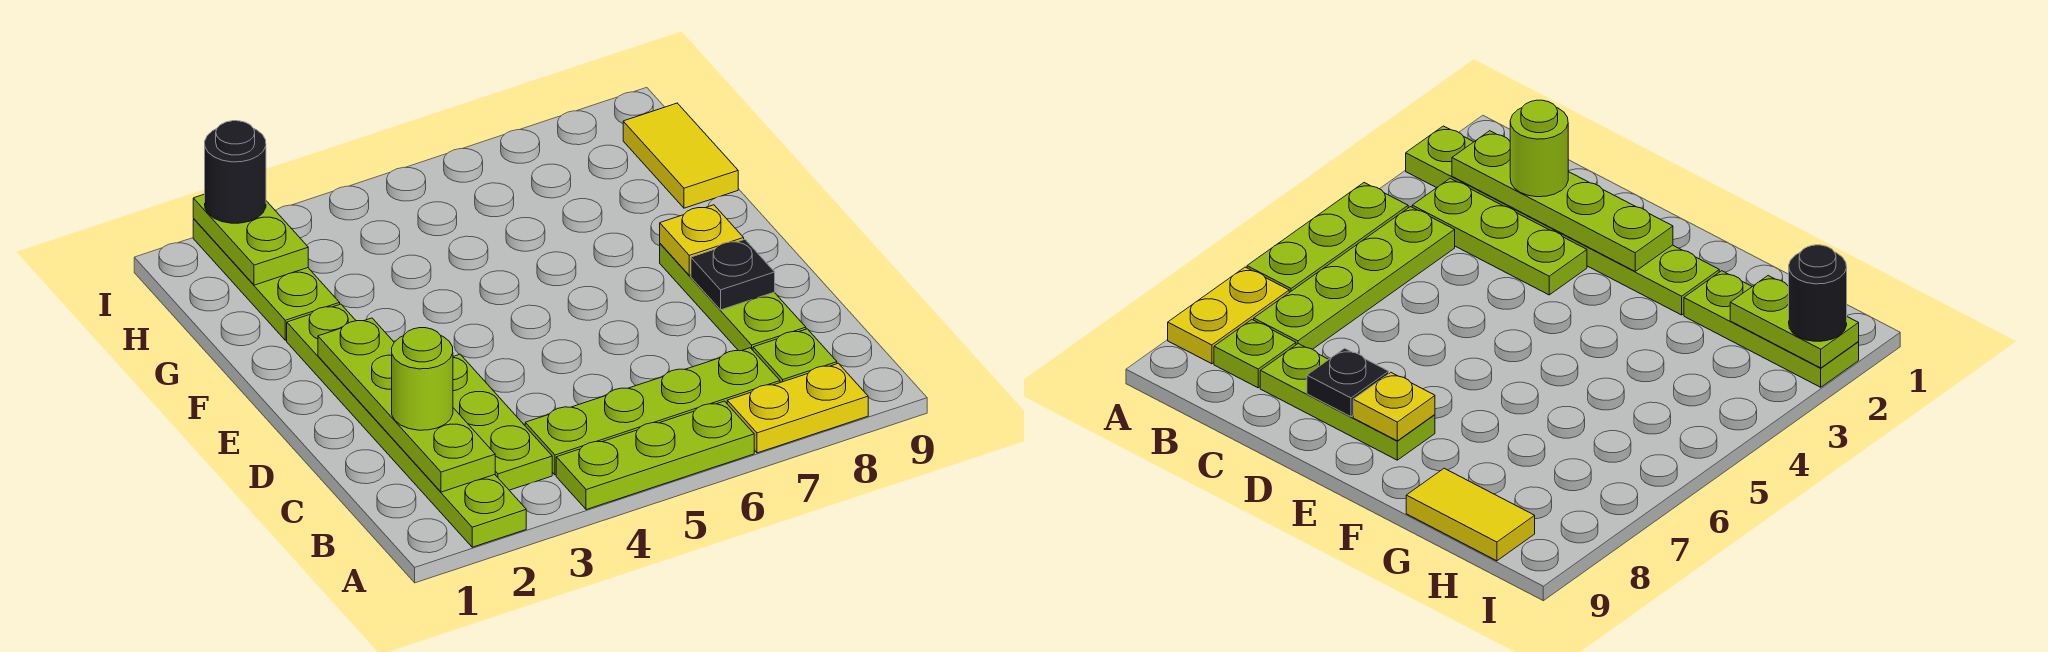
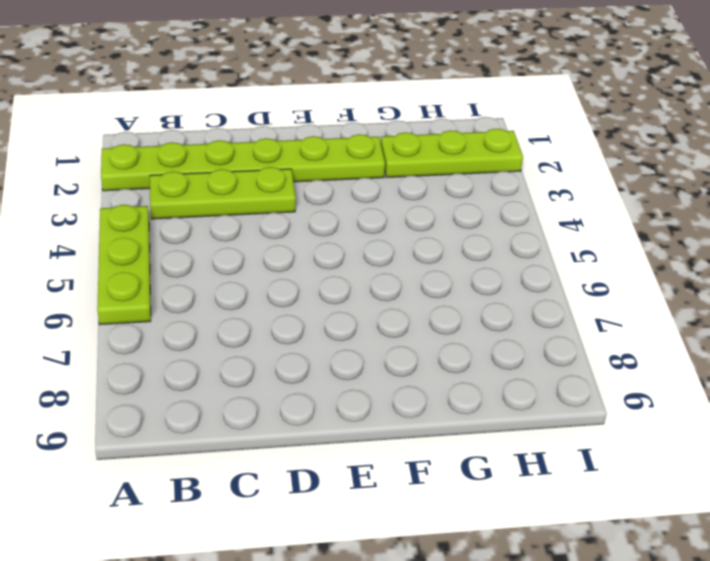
none -> yellow plate A7:A8 level 1
none -> lime plate B4:B7 level 1
none -> lime plate B8 level 1

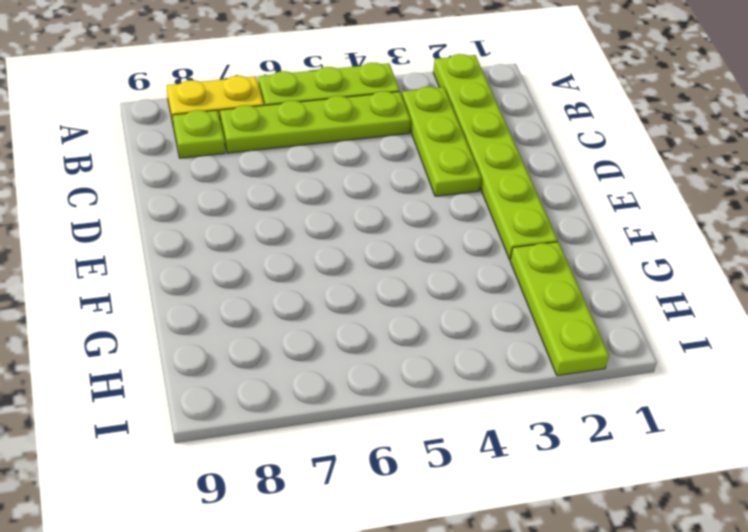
none -> lime plate C8:E8 level 1
none -> yellow tile G9:H9 level 1
none -> lime plate B2:E2 level 2

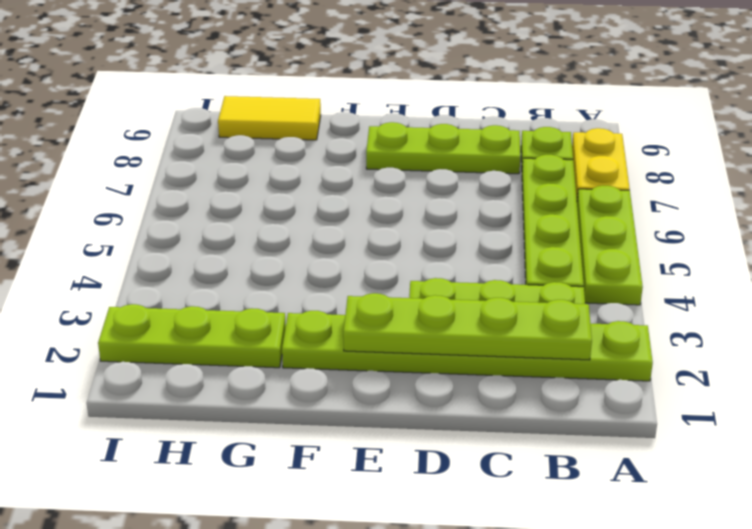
none -> black plate D8 level 2
none -> yellow plate E8 level 2
none -> lime plate H2:I2 level 2

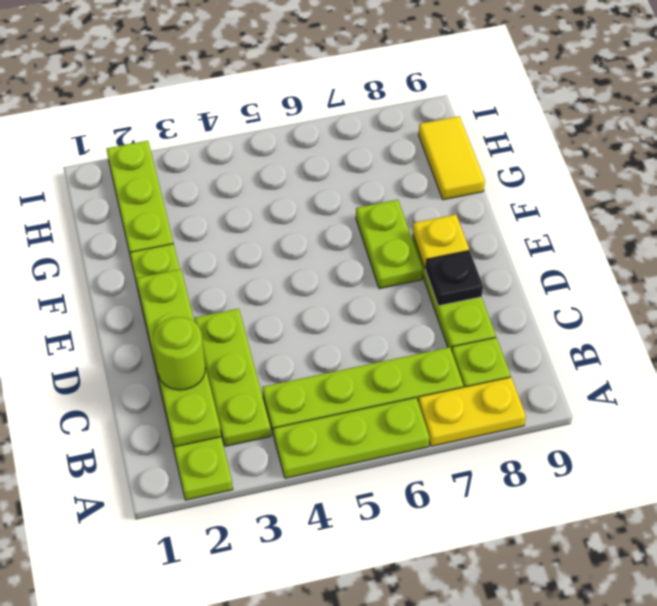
lime plate E7:F7 level 1 -> lime plate H2:I2 level 2
none -> black round brick I2 level 3

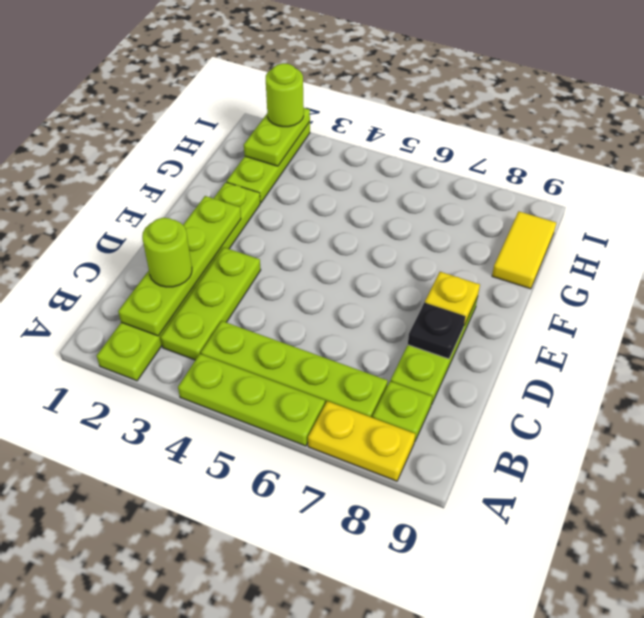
lime round brick I2 level 3 -> black round brick I2 level 3

